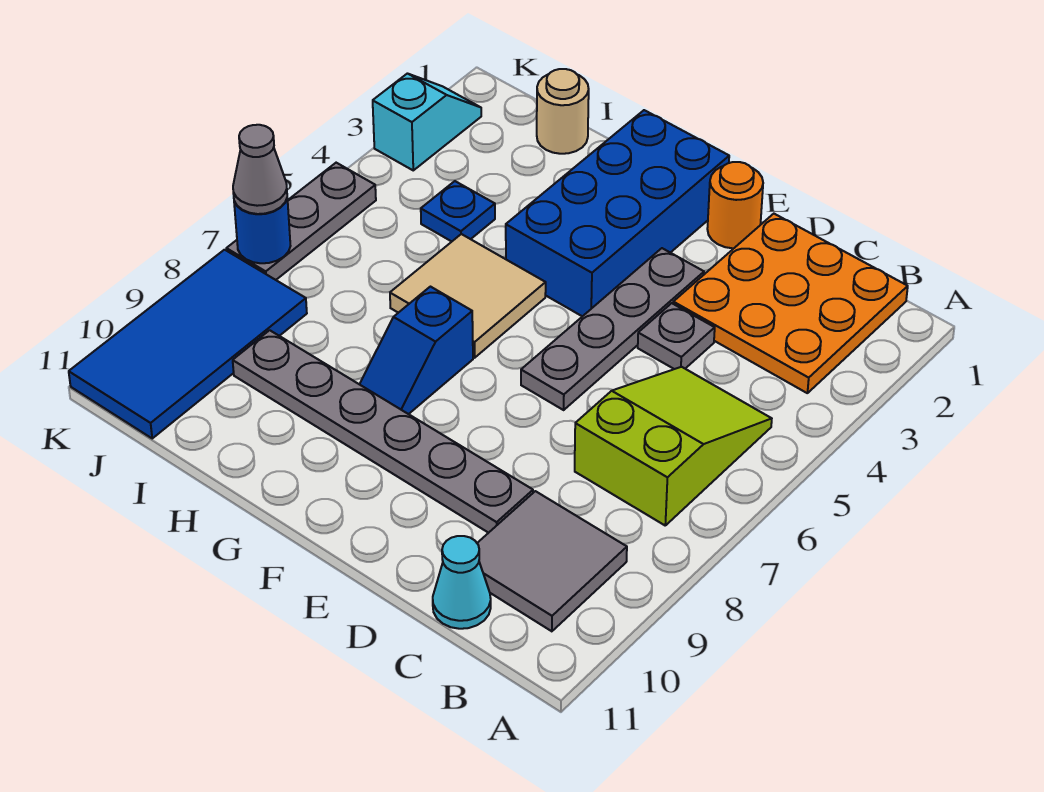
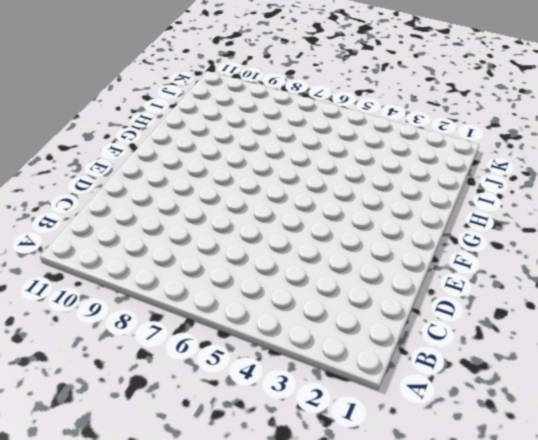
none -> orange plate B1:D3 level 1
none -> lime slope B5:C7 level 1 top 7
none -> grey tile B9:C10 level 1

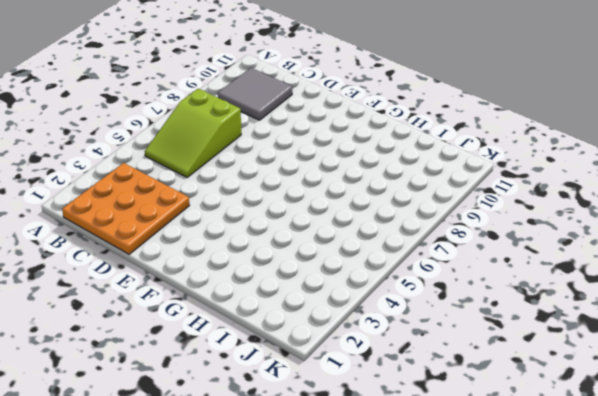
none -> cyan cone C11 level 1
none -> grey plate D4 level 1
none -> grey plate D9:I9 level 1

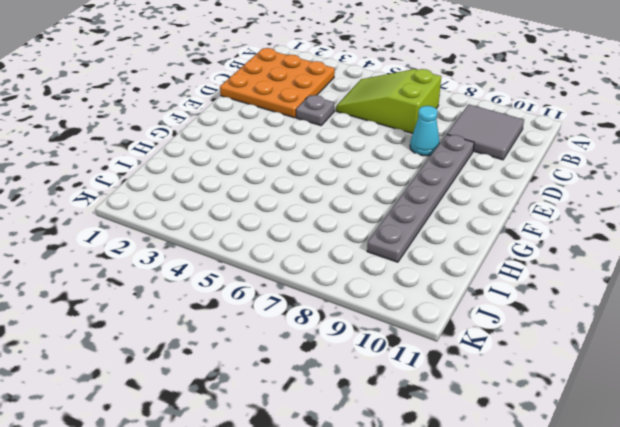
cyan cone D8 level 1 -> cyan cone C11 level 1
none -> orange round brick E1 level 1
none -> grey plate E3:E6 level 1
none -> blue brick F1:G4 level 1

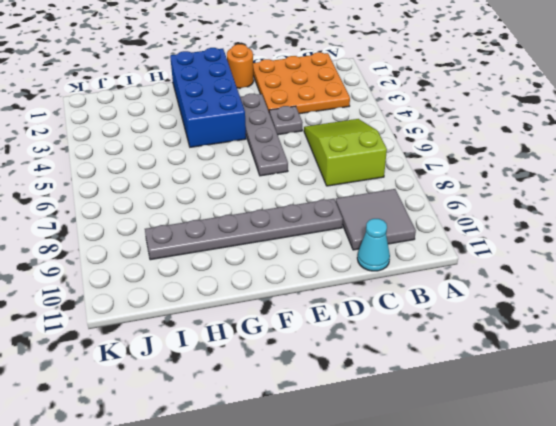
none -> tan tile G5:H6 level 1
none -> blue slope G7:G8 level 1 top 7
none -> tan round brick I1 level 1

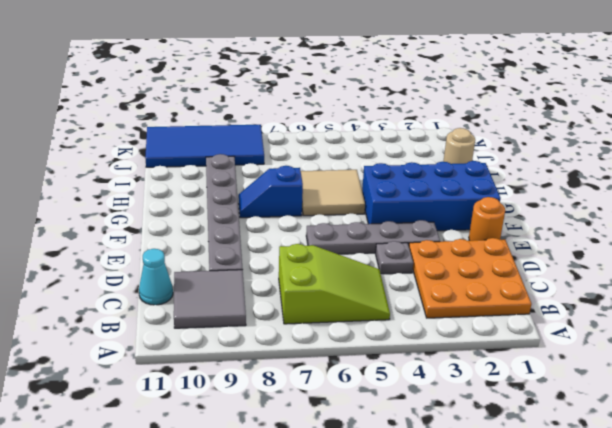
none -> blue plate I4 level 1
none -> cyan slope K2:K3 level 1 top 3
none -> grey plate K5:K7 level 1

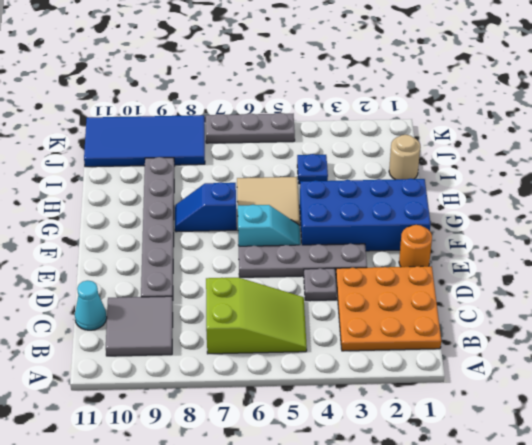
cyan slope F5:F6 level 1 top 6 -> cyan slope K2:K3 level 1 top 3
none -> blue round brick K7 level 2
none -> grey cone K7 level 3

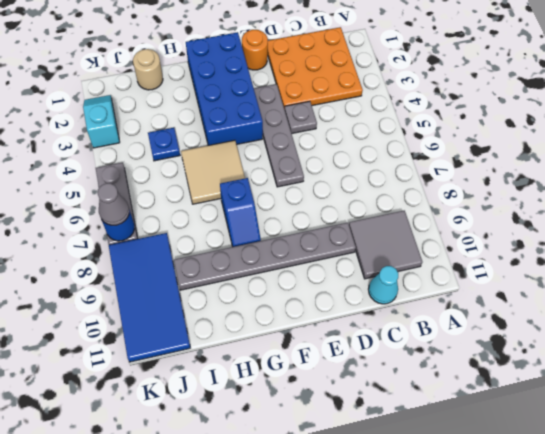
none -> lime slope B5:C7 level 1 top 7

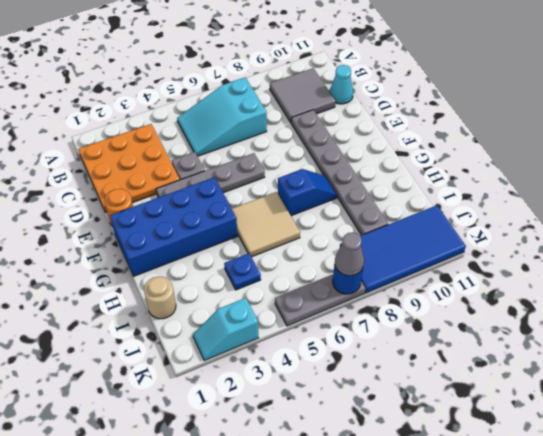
cyan slope B5:C7 level 1 top 7 -> lime slope B5:C7 level 1 top 7

